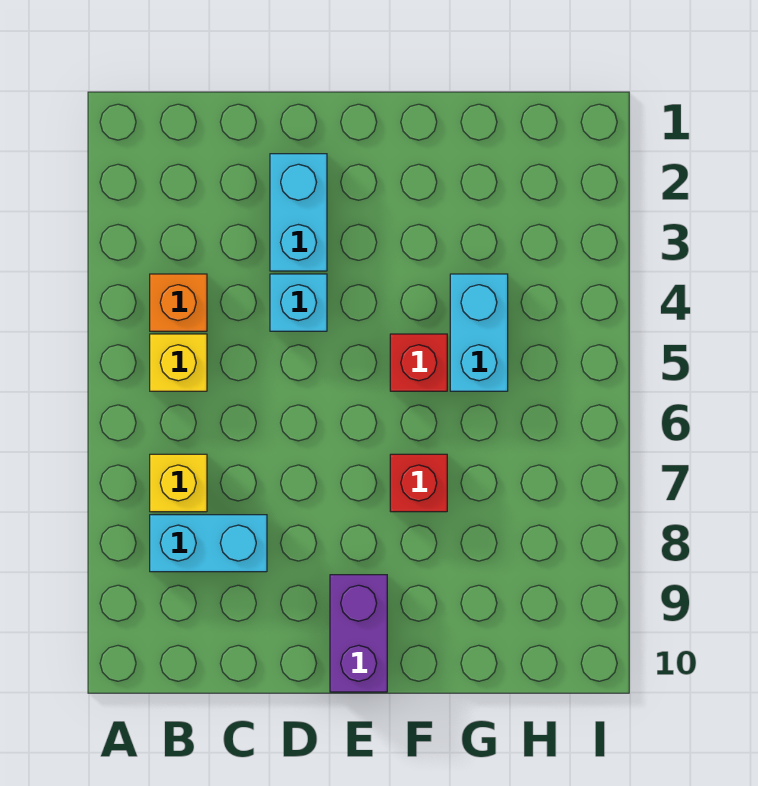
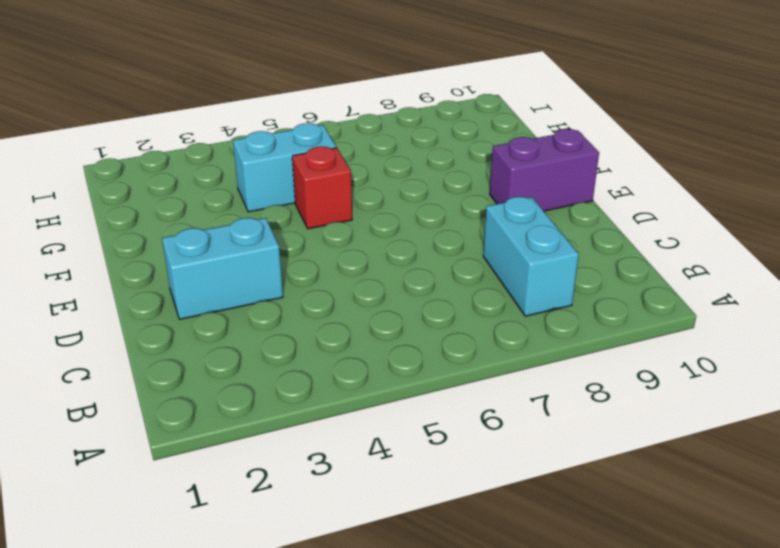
none -> orange brick B4 level 1
none -> yellow brick B5 level 1

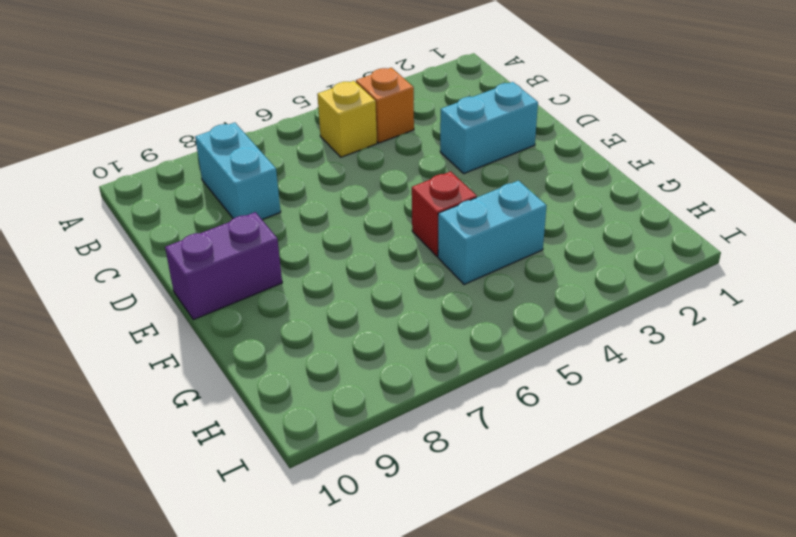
none -> yellow brick B7 level 1
none -> cyan brick D4 level 1

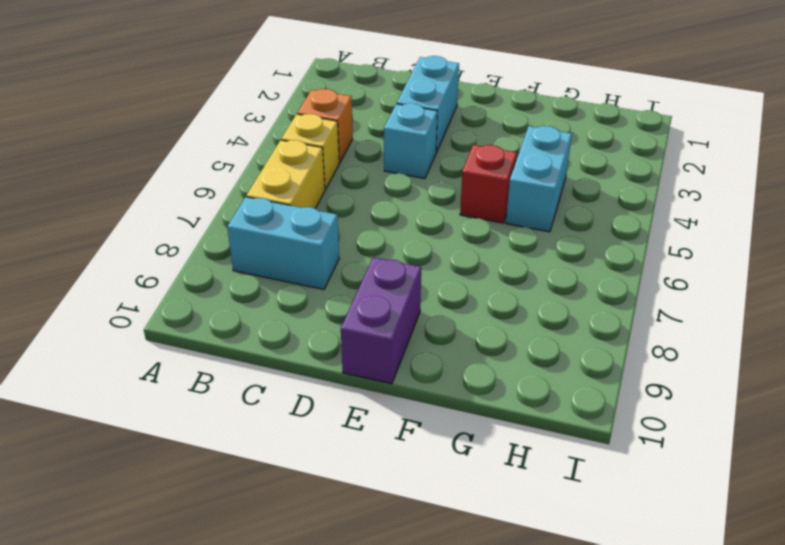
yellow brick B6:B7 level 1 -> yellow brick B7 level 1
none -> red brick F7 level 1

